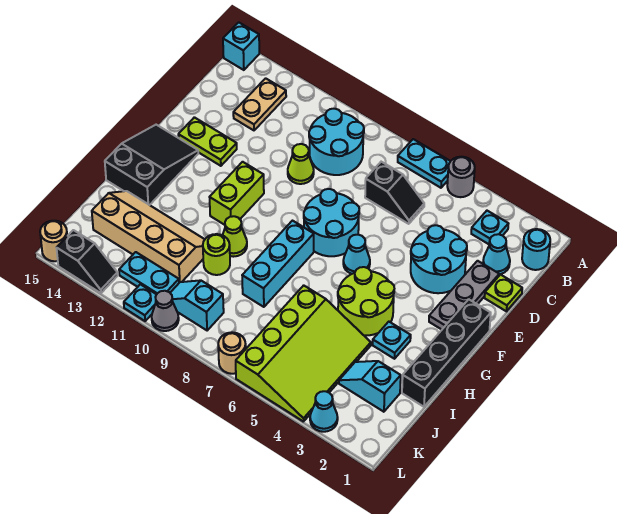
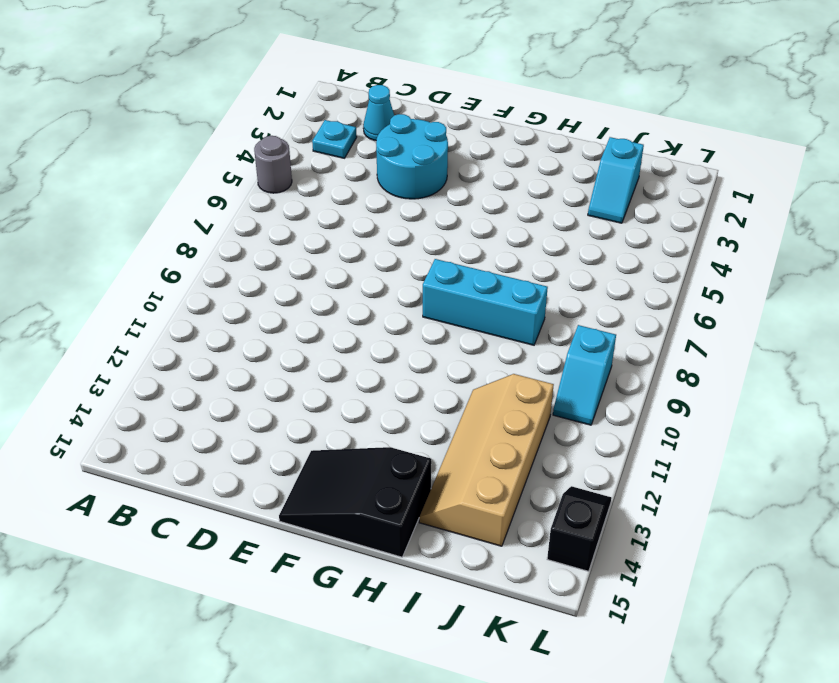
none -> cyan plate A6:A7 level 1
none -> cyan brick A15 level 1
none -> cyan round brick B1 level 1
none -> cyan round brick B9:C10 level 1

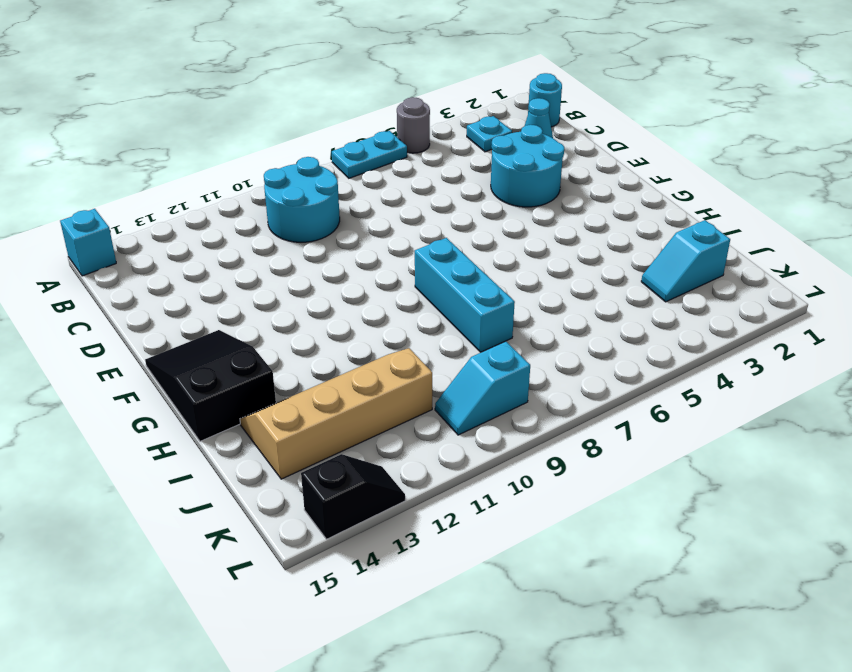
none -> tan plate B13:C13 level 1
none -> black slope C6:C7 level 1 top 7
none -> lime plate D1 level 1
none -> grey plate D2:F2 level 1

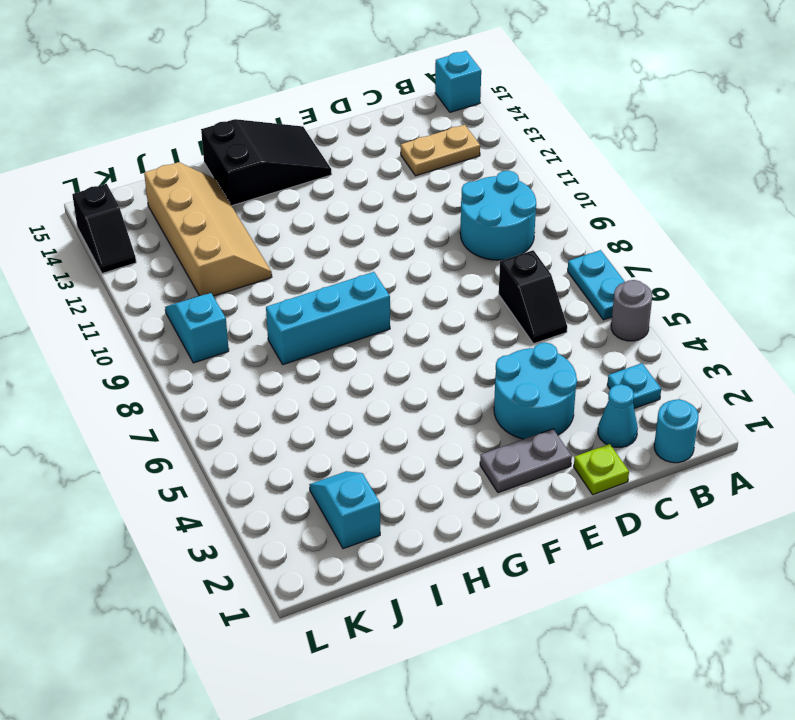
grey plate E2:F2 level 1 -> grey plate D2:F2 level 1
none -> lime cone D10 level 1
none -> cyan round brick E7:F8 level 1
none -> lime plate E13:E14 level 1
none -> black brick F1:I1 level 1

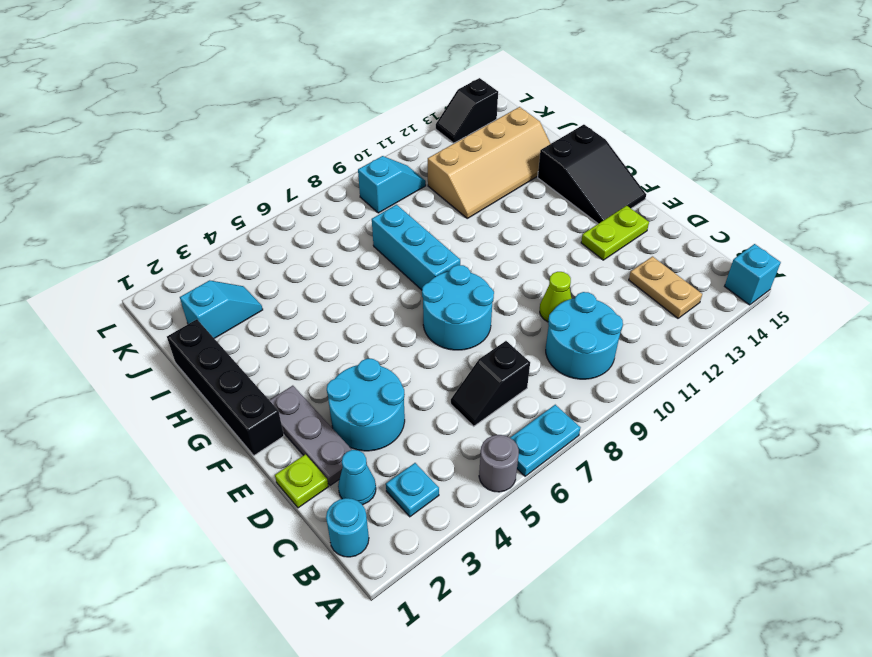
none -> cyan cone F6 level 1
none -> lime brick F11:G11 level 1
none -> lime round brick G4:H5 level 1
none -> cyan plate H3 level 1

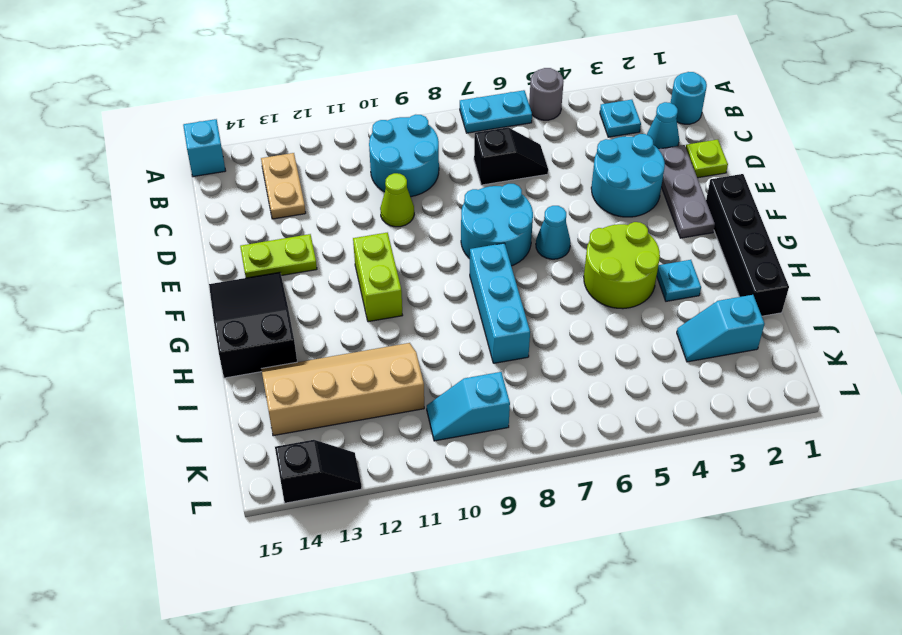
none -> lime cone H10 level 1
none -> lime slope I4:L6 level 1 top 6
none -> lime round brick I10 level 1
none -> cyan plate K11:K12 level 1

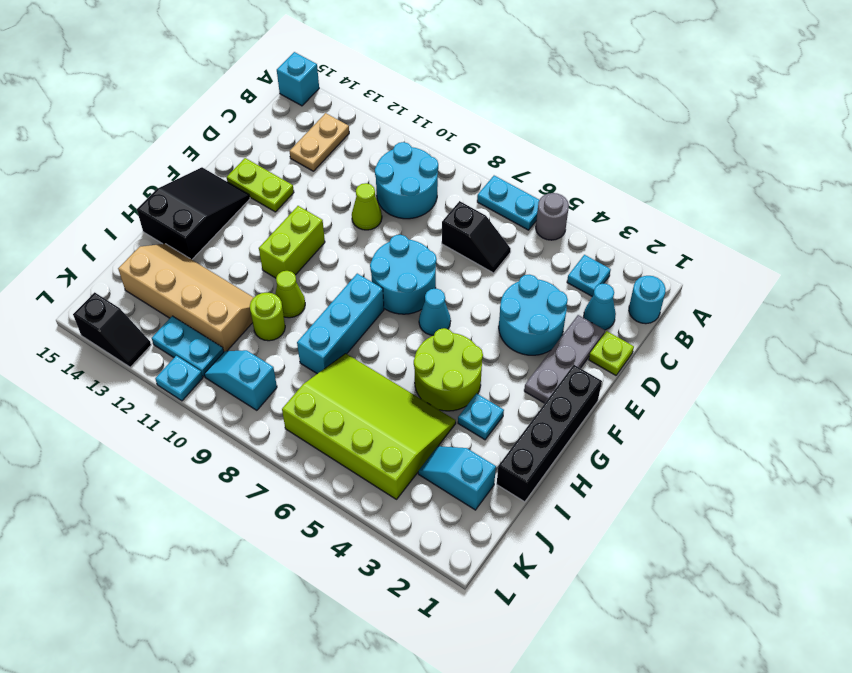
lime slope I4:K7 level 1 top K -> lime slope I4:L6 level 1 top 6
none -> cyan cone L3 level 1
none -> tan round brick L7 level 1
none -> grey cone L10 level 1
none -> tan round brick L15 level 1

